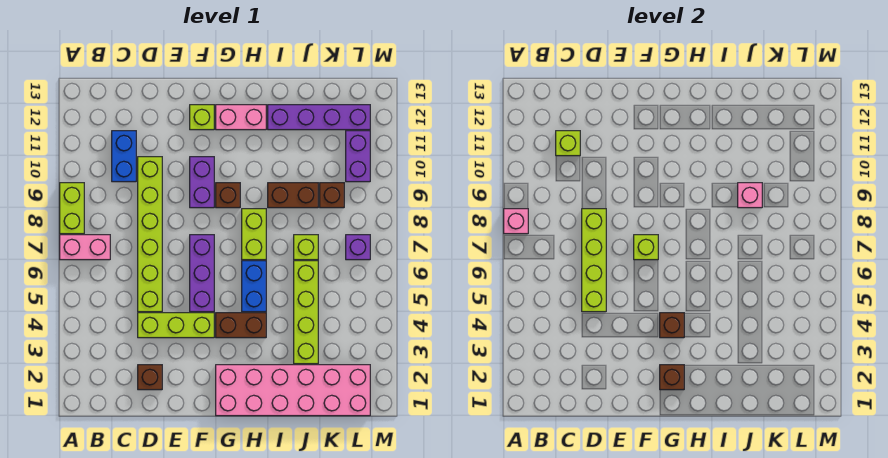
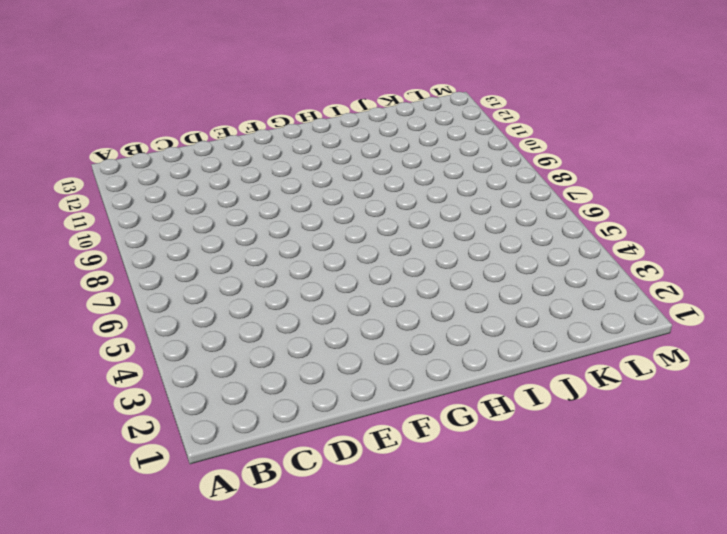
none -> pink brick A7:B7 level 1
none -> lime brick A8:A9 level 1
none -> blue brick C10:C11 level 1

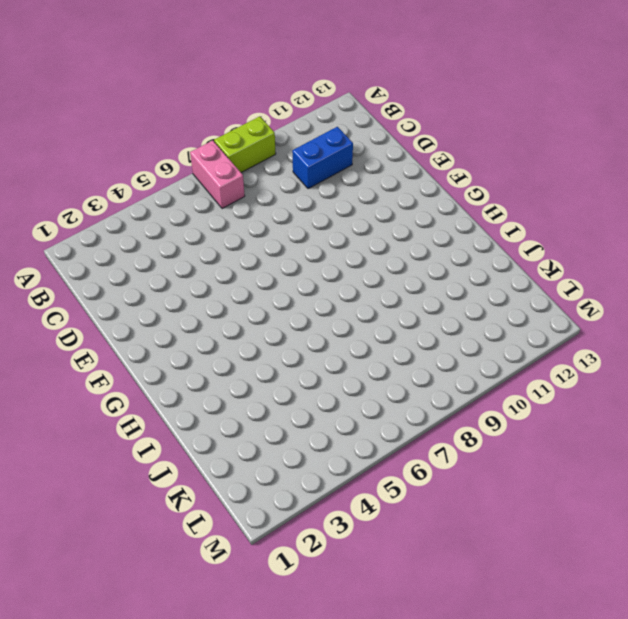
none -> brown brick D2 level 1
none -> lime brick D4:F4 level 1
none -> lime brick D5:D10 level 1

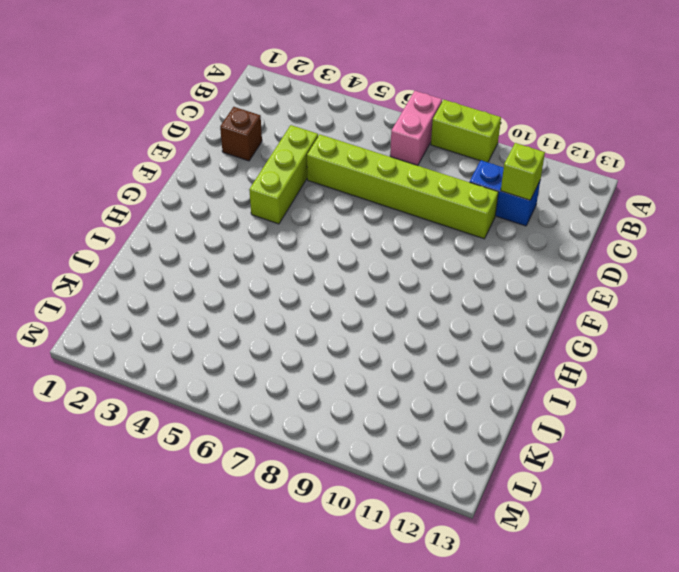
none -> purple brick F5:F7 level 1
none -> purple brick F9:F10 level 1
none -> lime brick F12 level 1

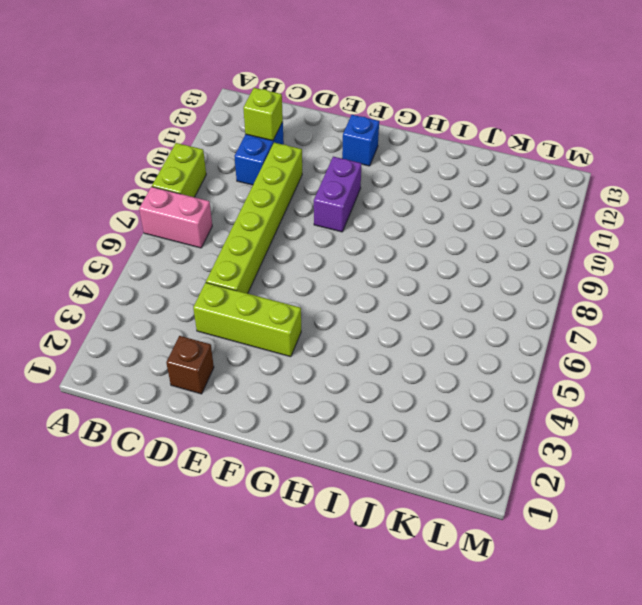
blue brick F12 level 1 -> lime brick F12 level 1
none -> purple brick F5:F7 level 1
none -> pink brick G1:L2 level 1
none -> brown brick G4:H4 level 1

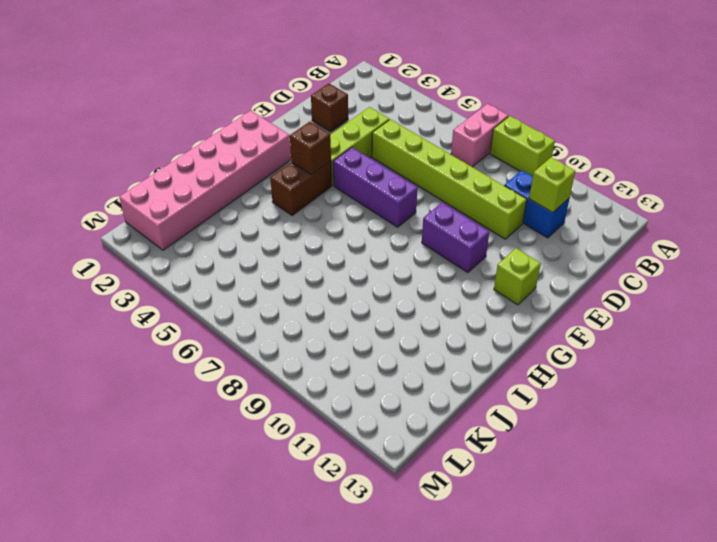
none -> brown brick G9 level 1
none -> pink brick G12:H12 level 1
none -> blue brick H5:H6 level 1

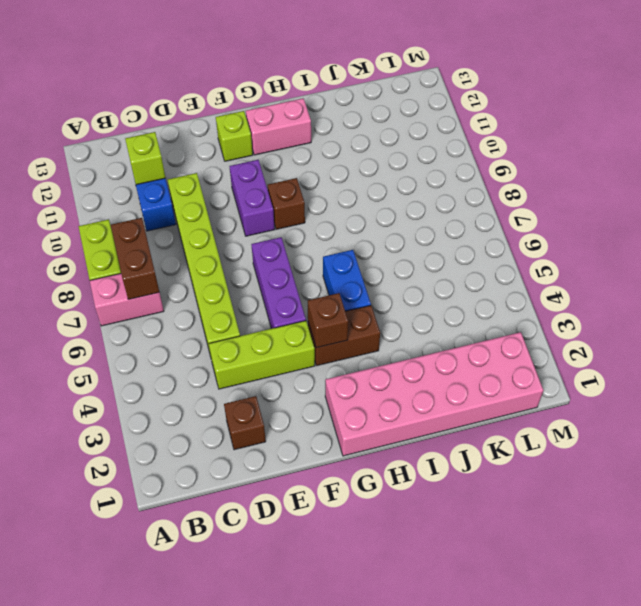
brown brick B7:B8 level 2 -> brown brick I9:J9 level 1
none -> lime brick H7:H8 level 1
none -> purple brick I12:L12 level 1
none -> lime brick J3:J6 level 1

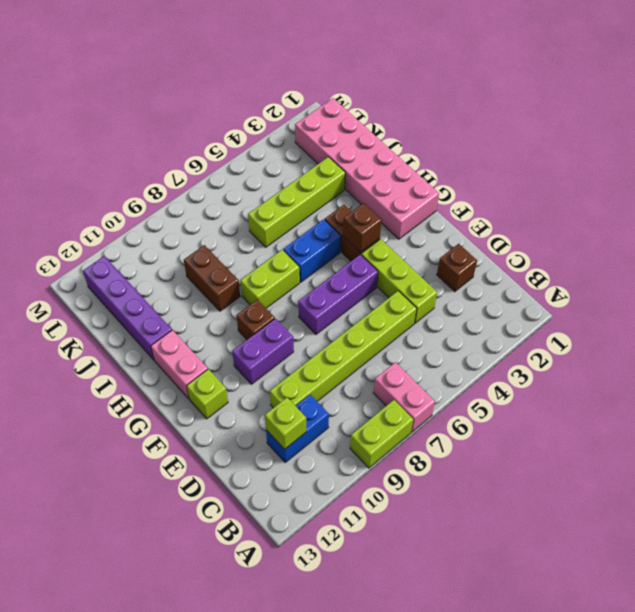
none -> lime brick J7 level 1
none -> brown brick K9 level 1
none -> purple brick L7 level 1

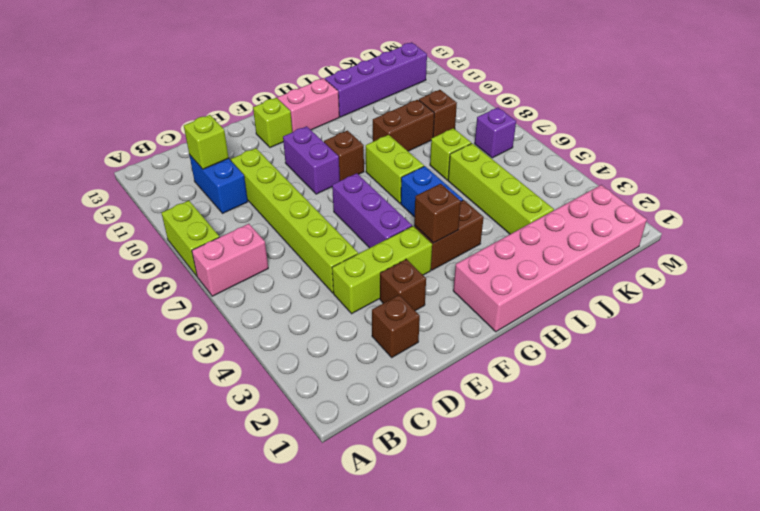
brown brick E3 level 1 -> brown brick G2 level 2
none -> purple brick L10:L11 level 1
none -> pink brick A8 level 2
none -> lime brick D5:D8 level 2

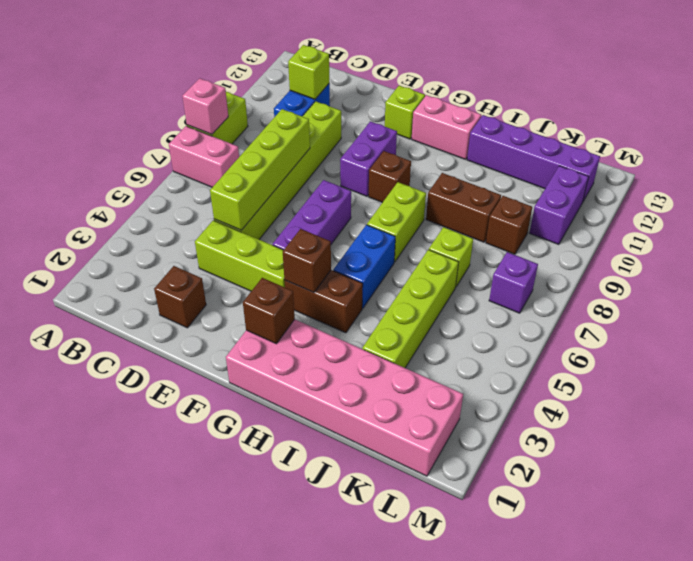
none -> lime brick F7 level 2
none -> pink brick J9 level 2

